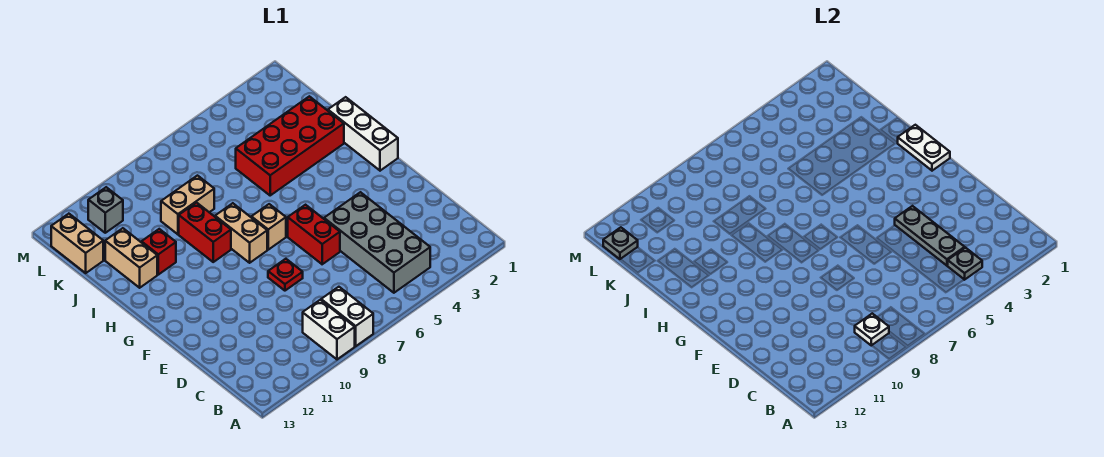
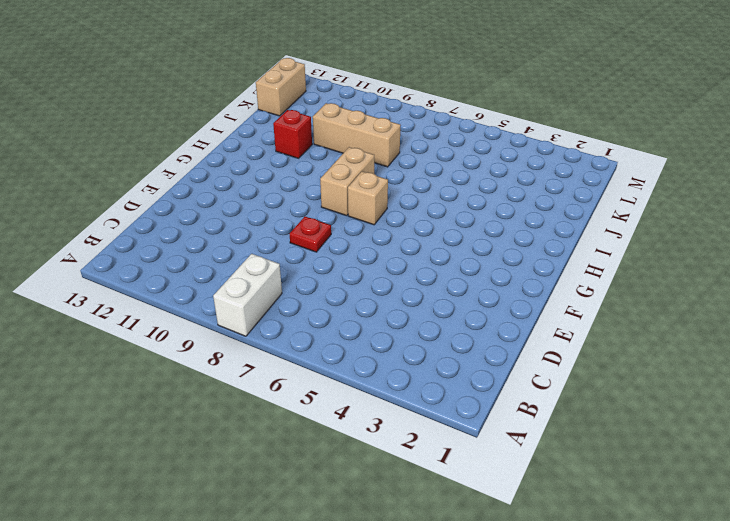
tan brick J8:J10 level 1 -> tan brick J8:J9 level 1
none -> white brick A9:B9 level 1
none -> grey brick B4:E5 level 1
none -> red brick E6:F6 level 1

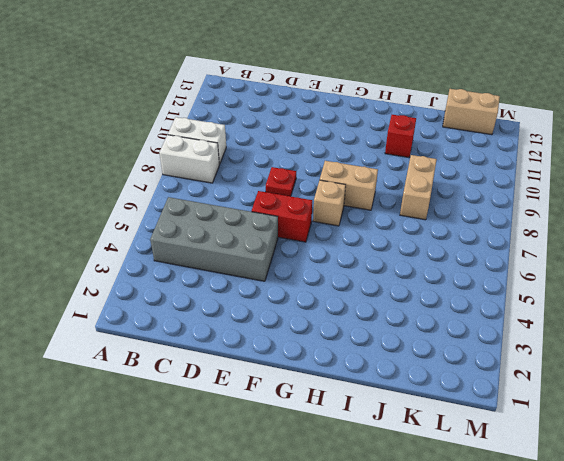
none -> white brick G1:I1 level 1
none -> red brick H9:I9 level 1
none -> red brick I2:J5 level 1

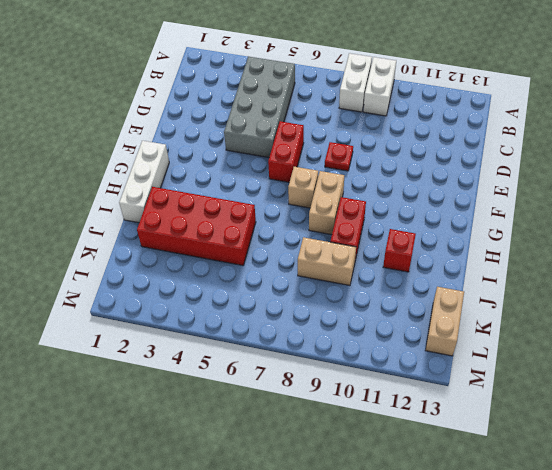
none -> tan brick I12:J12 level 1
none -> grey brick L11 level 1
none -> grey plate B4 level 2

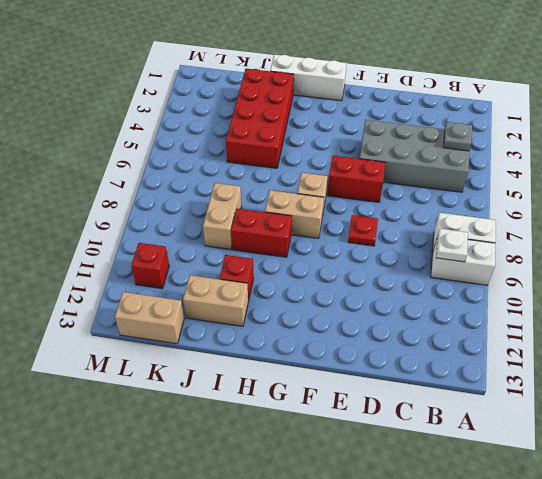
red brick L11 level 1 -> grey brick L11 level 1
none -> grey plate C4:E4 level 2
none -> white plate G1:H1 level 2
none -> grey plate L13 level 2

